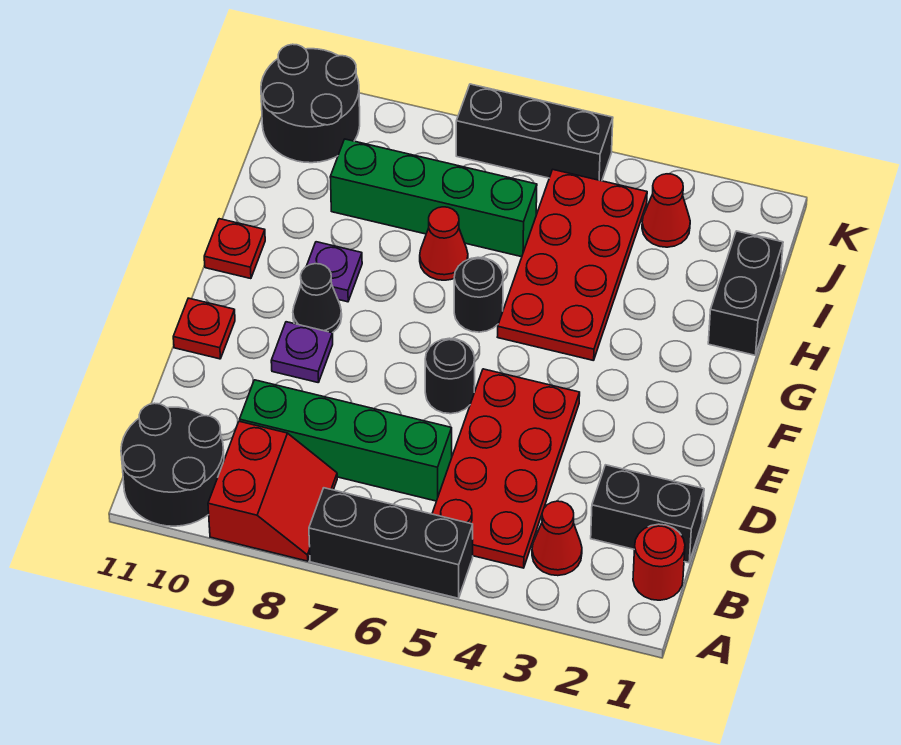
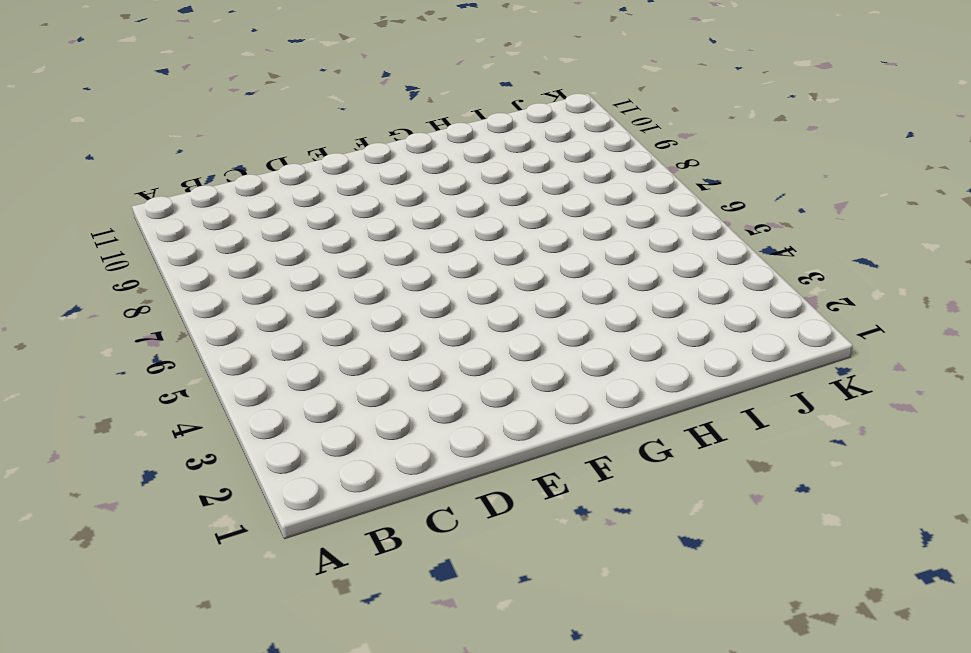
none -> black brick A5:A7 level 1
none -> red slope A8:B9 level 1 top 9
none -> black round brick A10:B11 level 1

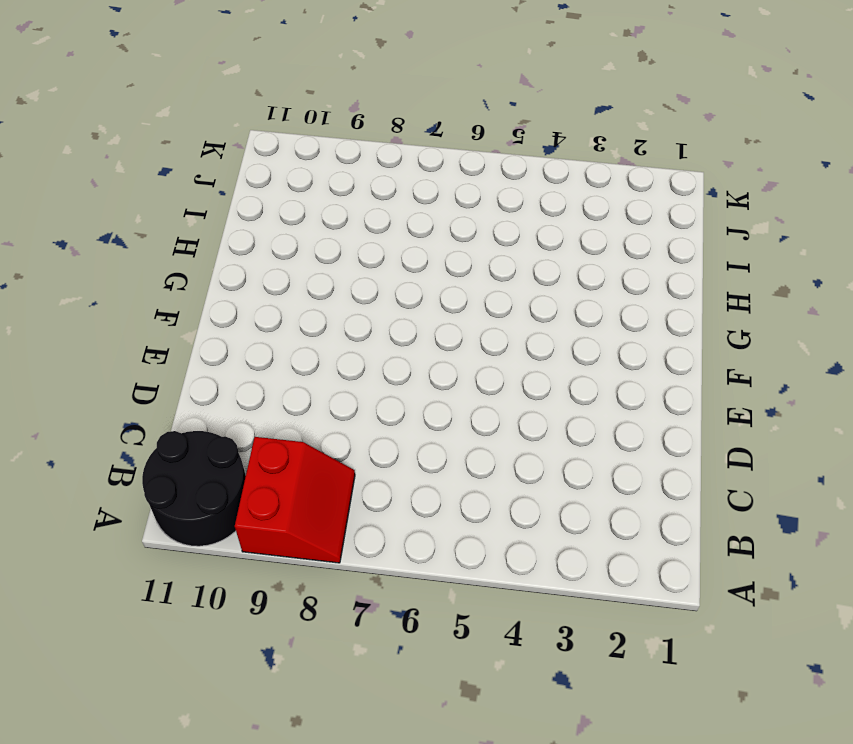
none -> black brick A5:A7 level 1
none -> red round brick B1 level 1
none -> red cone B3 level 1

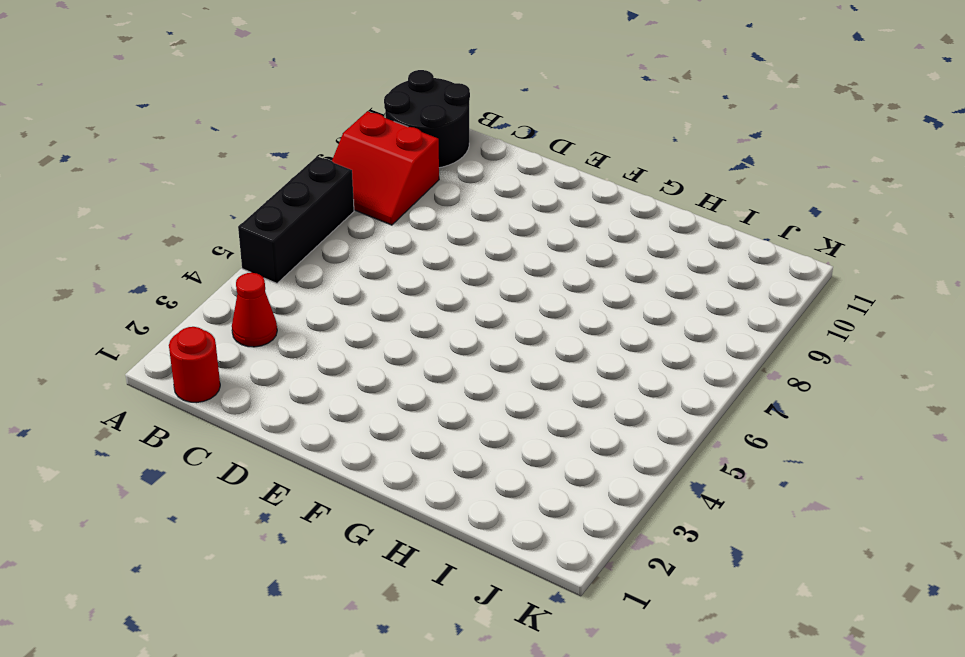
none -> red plate B4:E5 level 1
none -> black brick C1:C2 level 1
none -> green brick C6:C9 level 1

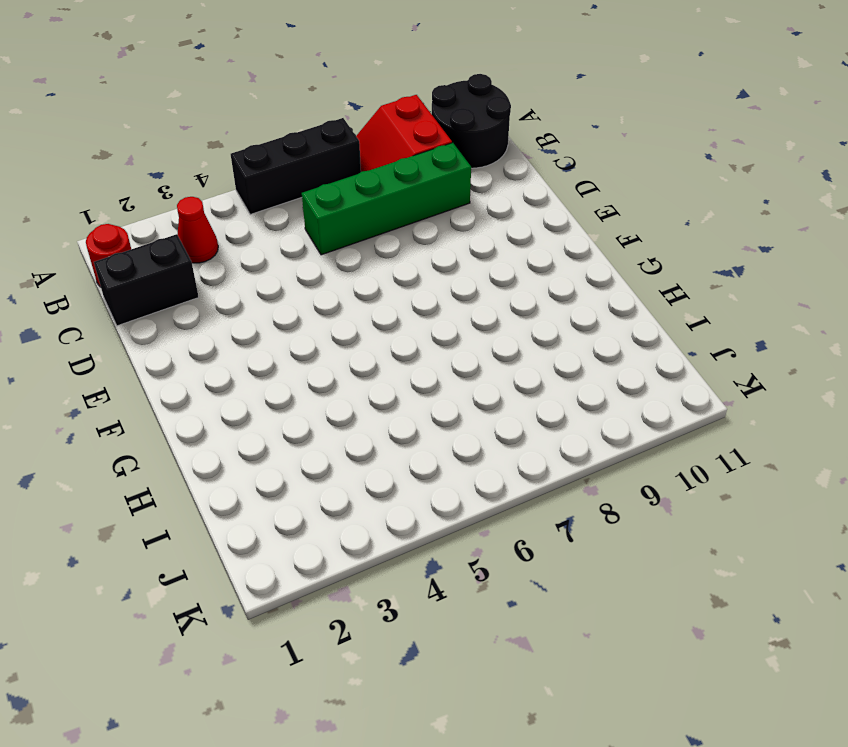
none -> red plate B4:E5 level 1
none -> black round brick E6 level 1
none -> purple plate E9 level 1

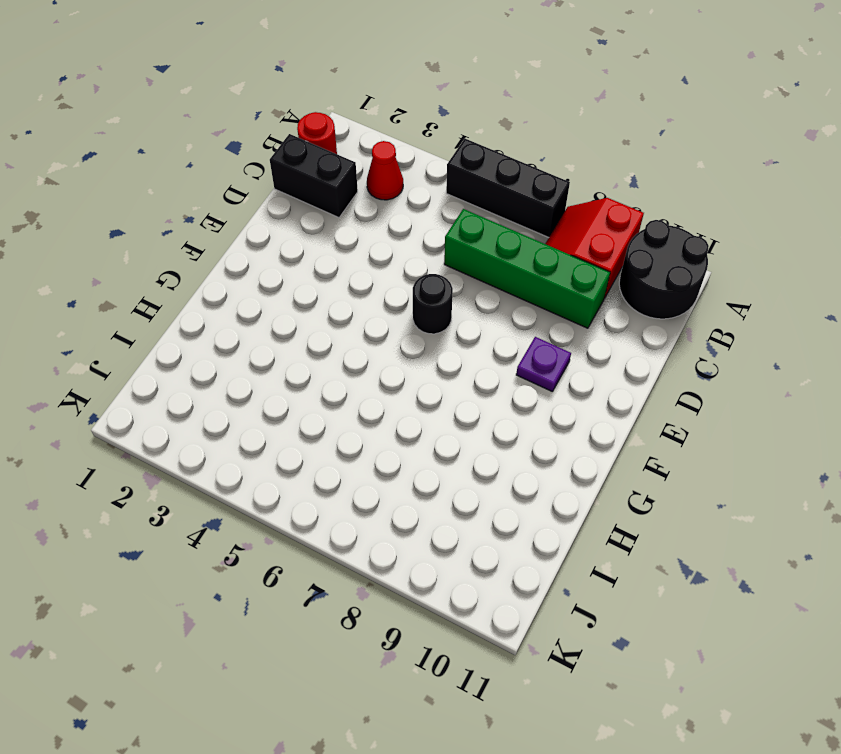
none -> red plate B4:E5 level 1
none -> red plate E11 level 1
none -> black cone F9 level 1

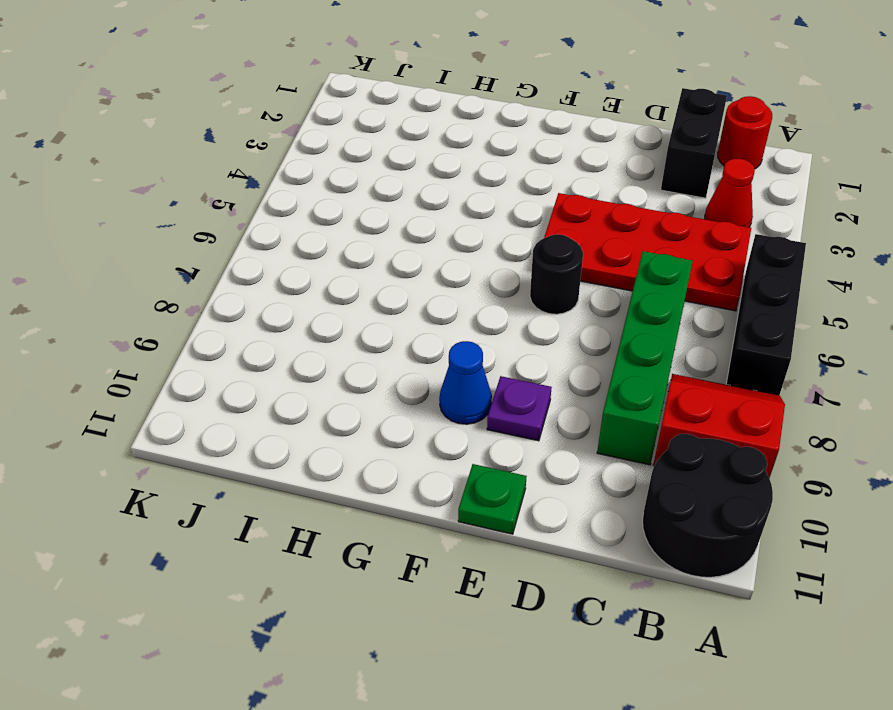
green plate E11 level 1 -> red plate E11 level 1
blue cone F9 level 1 -> black cone F9 level 1
none -> red plate G4:J5 level 1
none -> black round brick G6 level 1
none -> purple plate G9 level 1

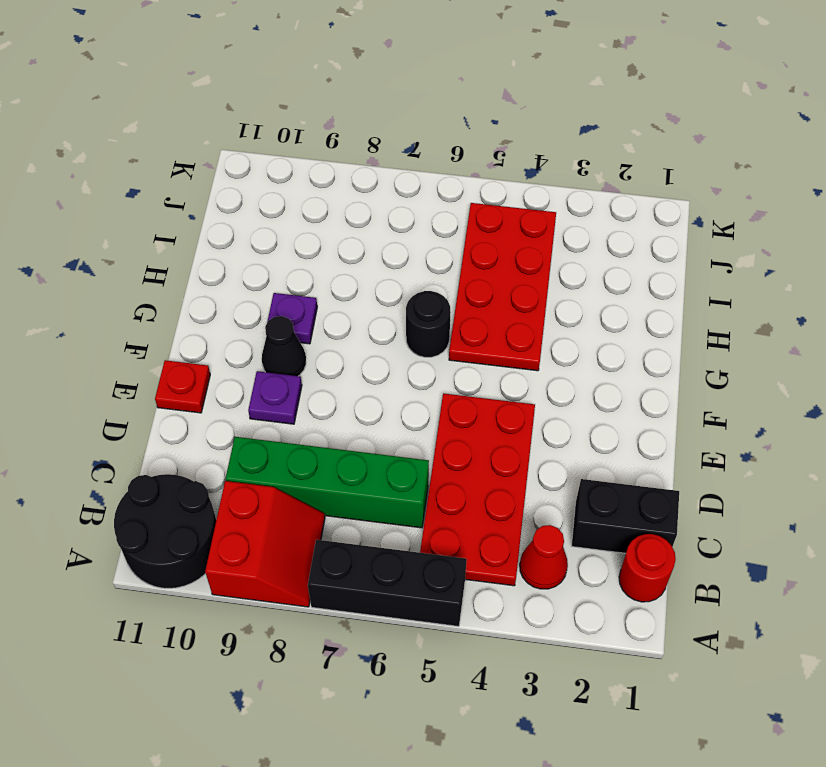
none -> black round brick E6 level 1
none -> red plate G11 level 1
none -> black brick H1:I1 level 1

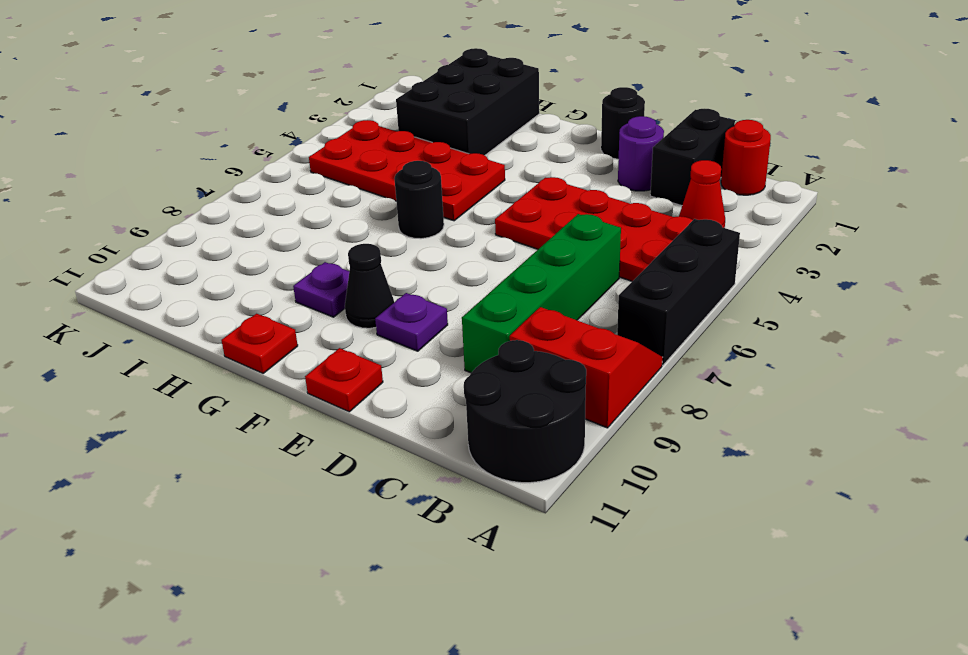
purple round brick D2 level 1 -> none
black round brick E1 level 1 -> black round brick E6 level 1
black brick H1:I3 level 1 -> black brick H1:I1 level 1
none -> red cone H7 level 1
none -> green brick I6:I9 level 1
none -> red cone J3 level 1

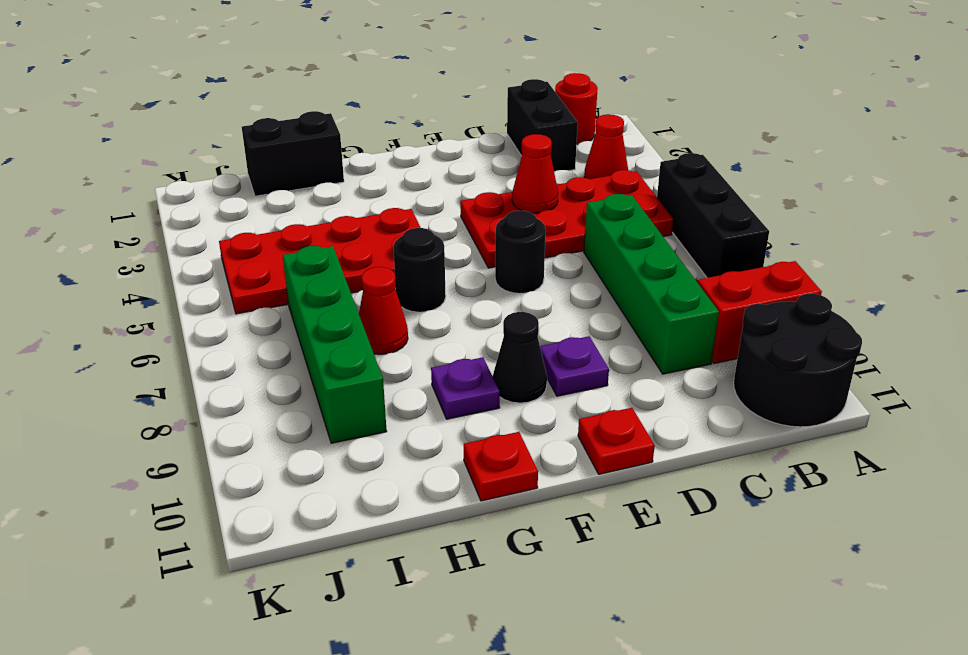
red cone D4 level 2 -> red cone J3 level 1
none -> black round brick J10:K11 level 1
none -> black brick K5:K7 level 1

